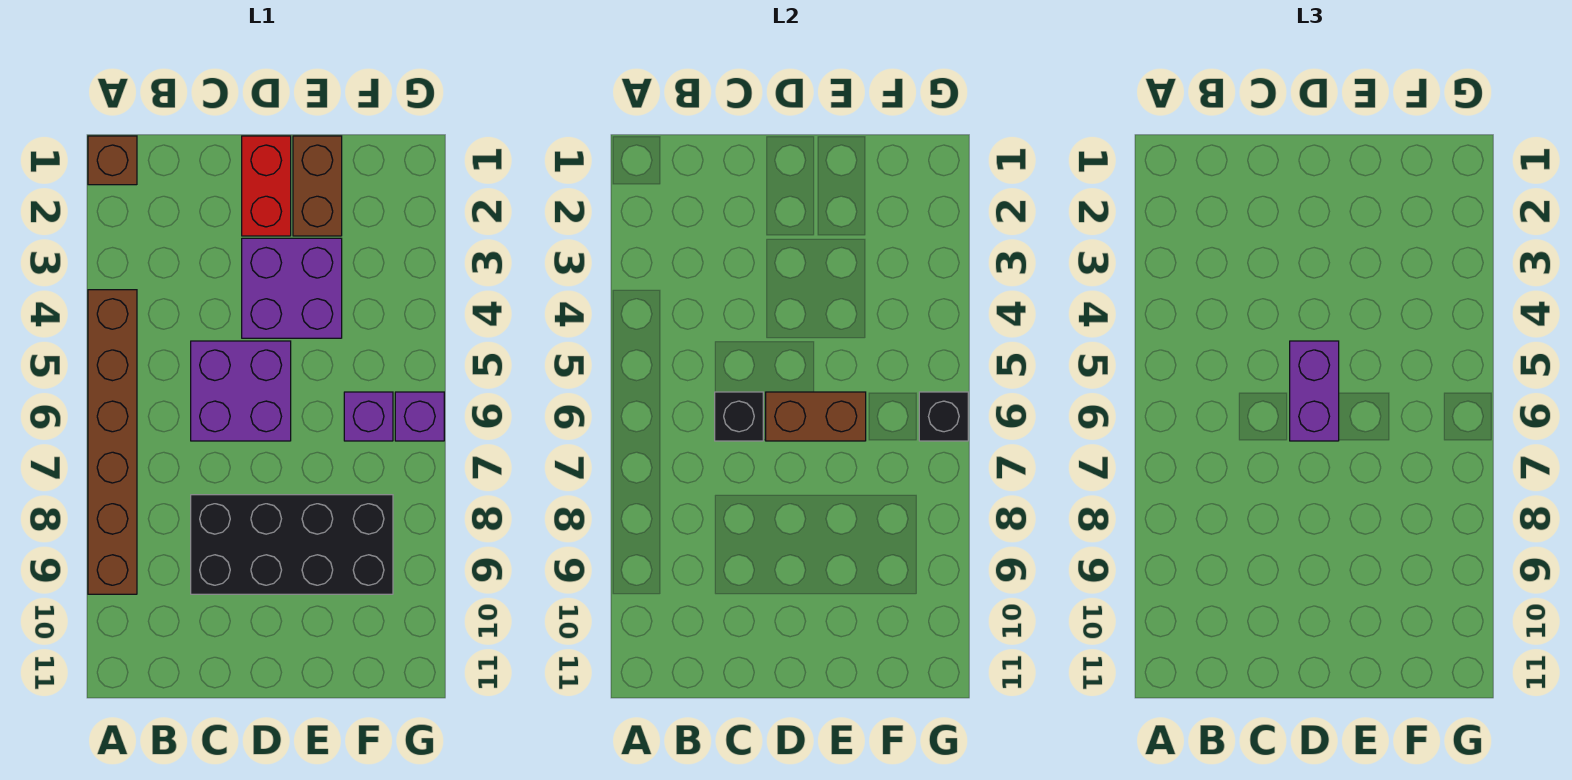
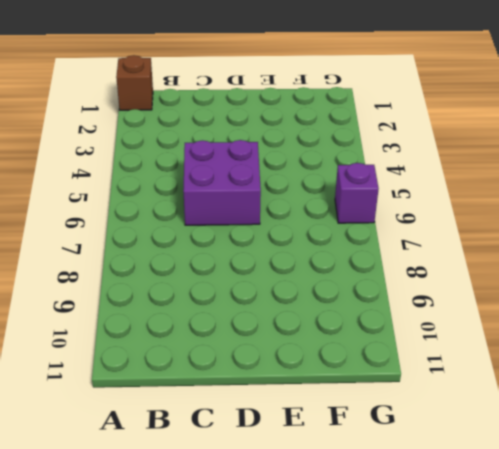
none -> brown brick A4:A9 level 1
none -> black brick C8:F9 level 1
none -> red brick D1:D2 level 1

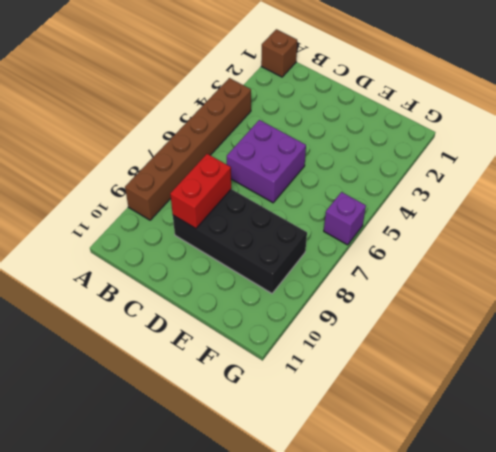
red brick C8:C9 level 2 -> red brick D1:D2 level 1
none -> purple brick D3:E4 level 1
none -> brown brick E1:E2 level 1
none -> purple brick F6 level 1

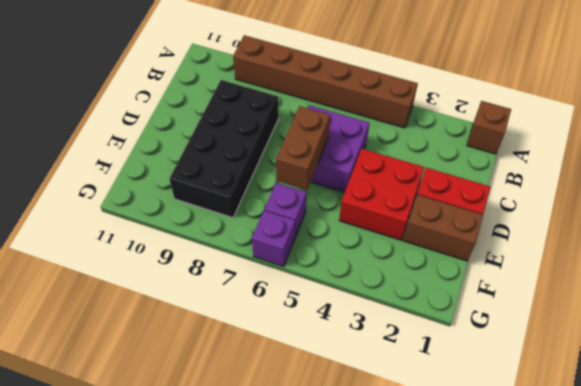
red brick D3:E4 level 1 -> purple brick D3:E4 level 1
none -> black brick C6 level 2
none -> black brick G6 level 2
none -> purple brick D5:D6 level 3

